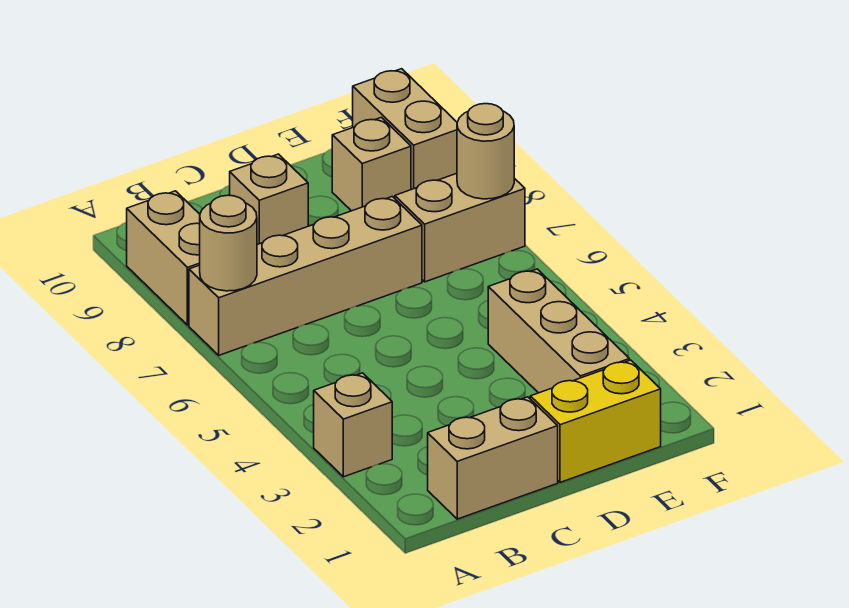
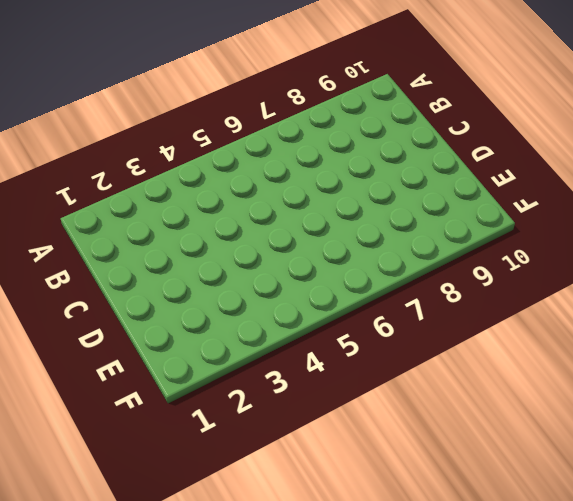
none -> tan brick A3 level 1
none -> tan brick A7:D7 level 1
none -> tan brick A8:A9 level 1

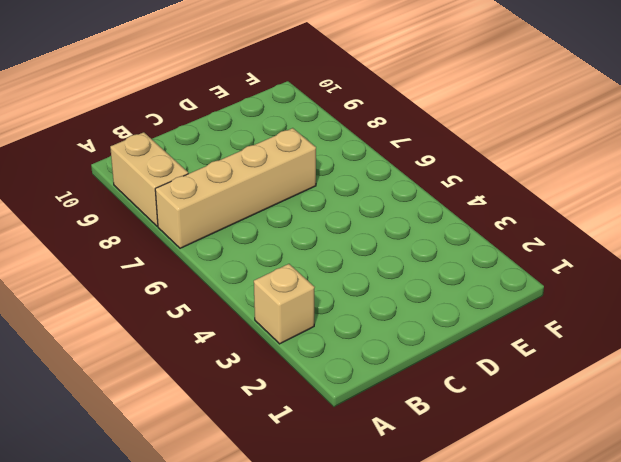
none -> tan brick B1:C1 level 1
none -> tan brick C9 level 1
none -> yellow brick D1:E1 level 1

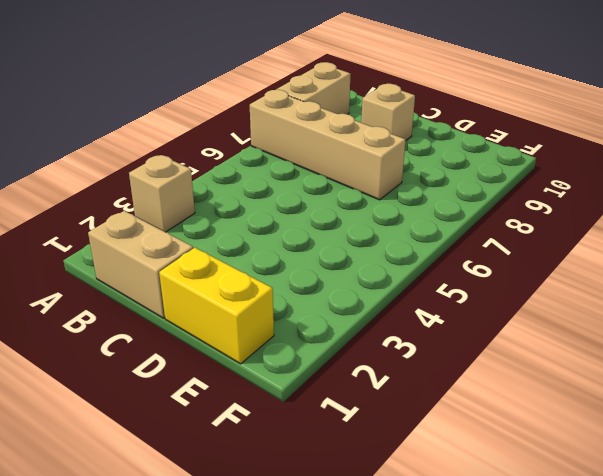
none -> tan brick E2:E4 level 1
none -> tan brick E7:F7 level 1
none -> tan brick E9 level 1

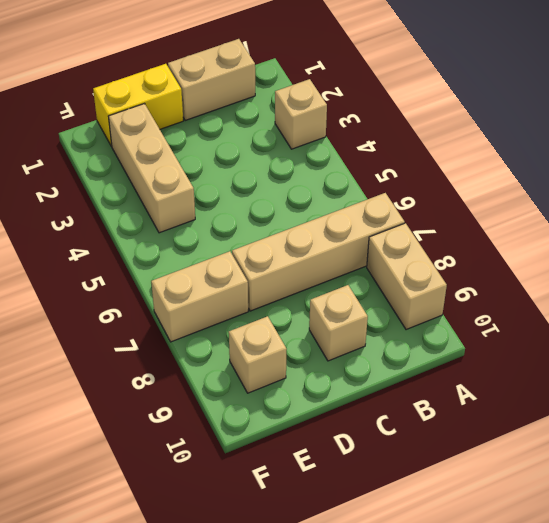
none -> tan brick F9:F10 level 1
none -> tan round brick A7 level 2
none -> tan round brick F7 level 2

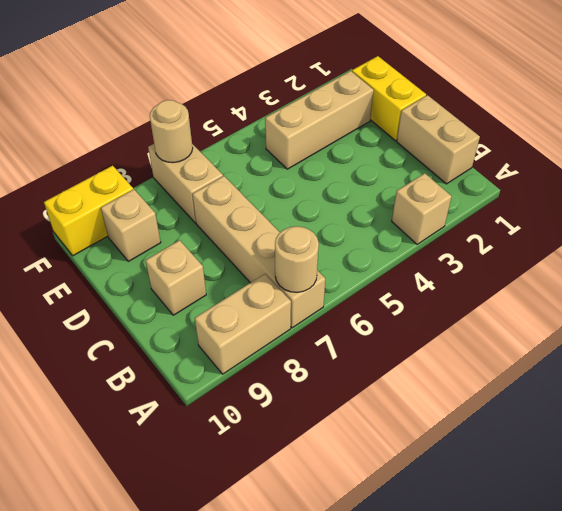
yellow brick F9:F10 level 1 -> tan brick F9:F10 level 1

